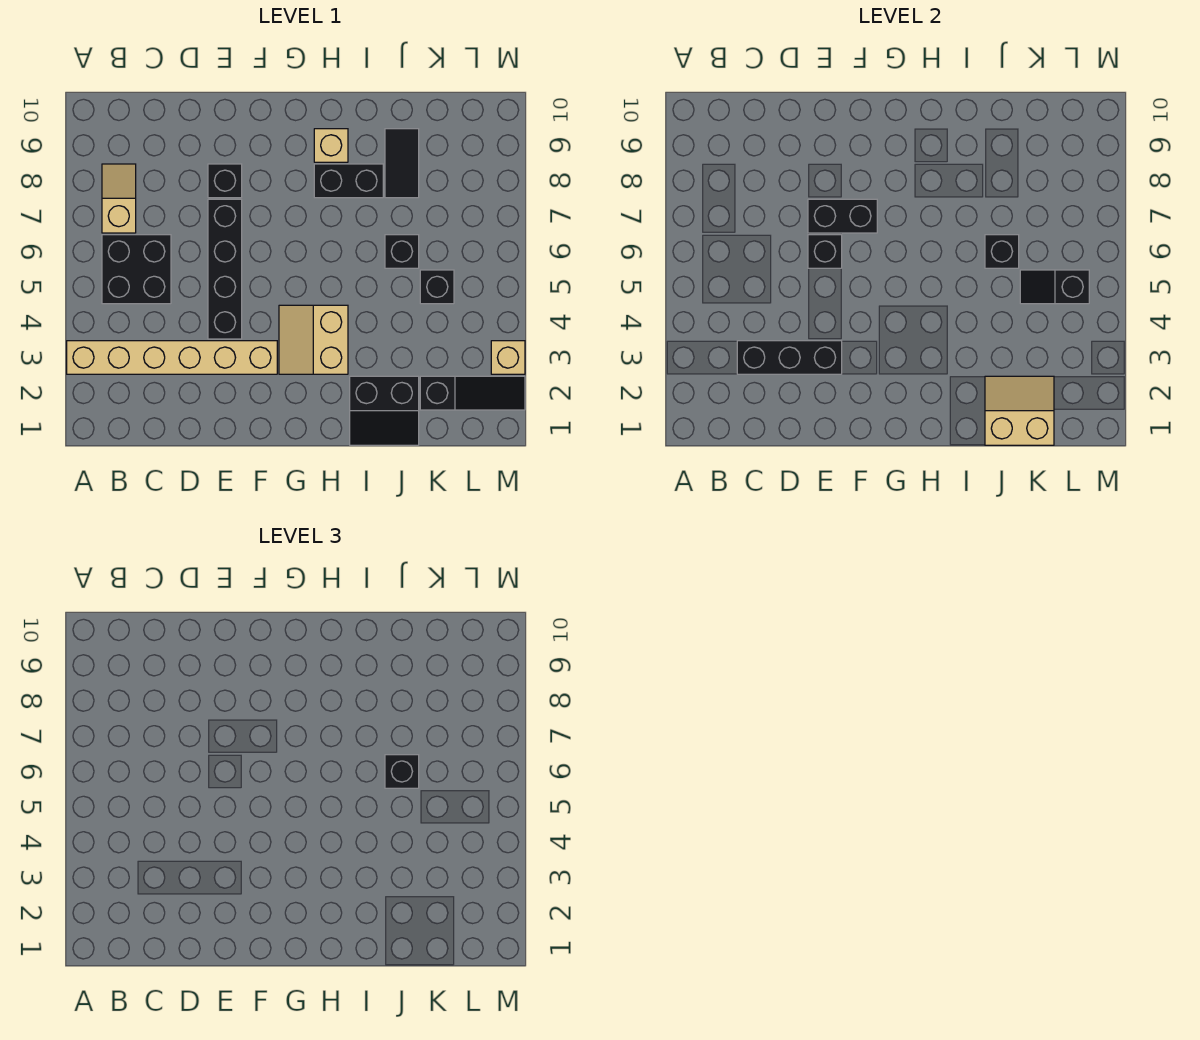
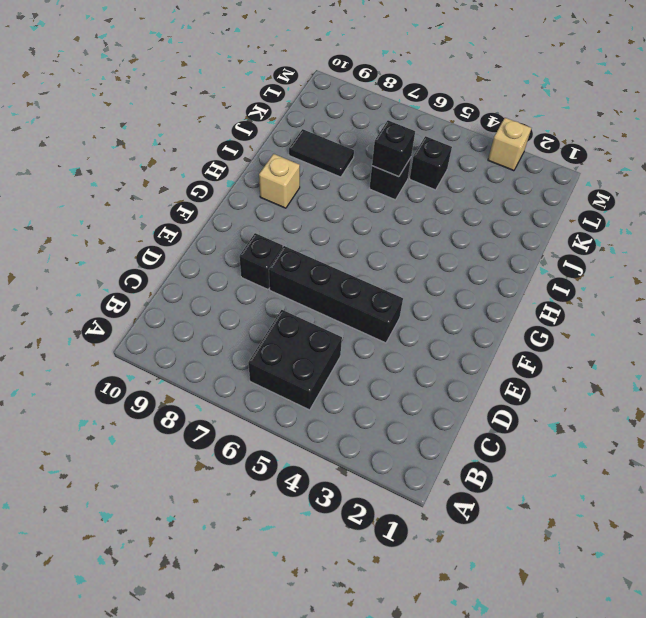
none -> tan brick A3:F3 level 1
none -> tan slope B7:B8 level 1 top 7
none -> tan slope G3:H4 level 1 top H

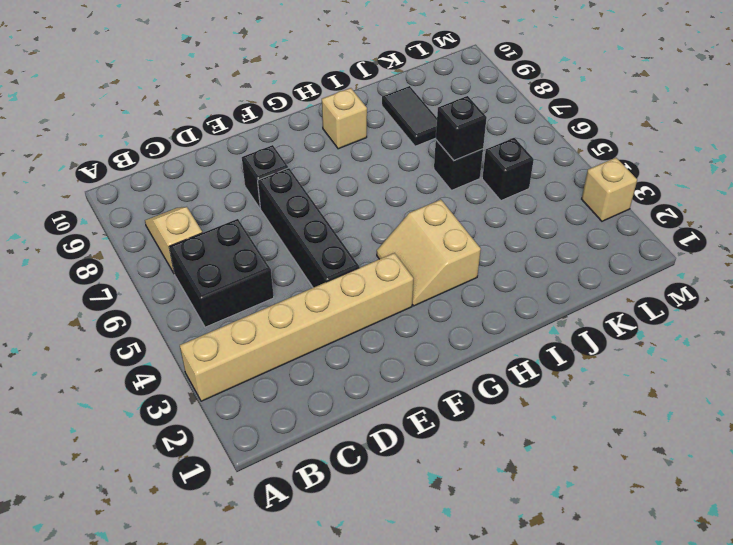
none -> black brick H8:I8 level 1
none -> black slope I1:J2 level 1 top 2
none -> black slope K2:M2 level 1 top K

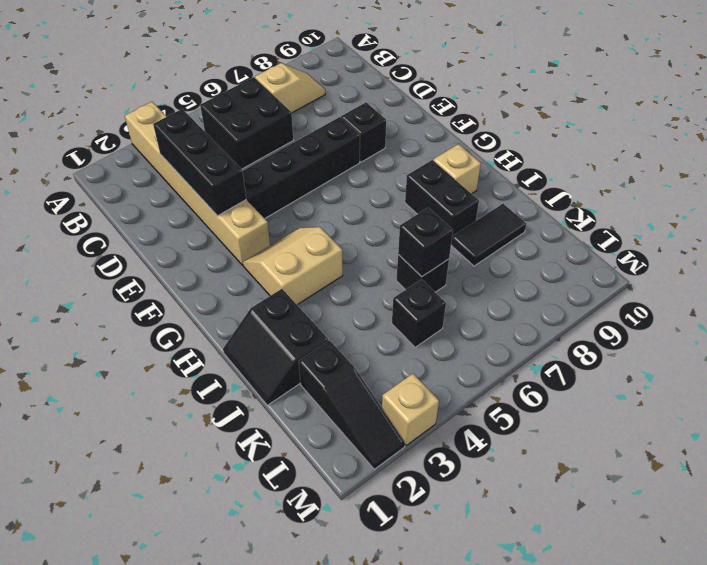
none -> black brick E6 level 2
none -> black brick E7:F7 level 2
none -> tan slope J1:K2 level 2 top 1

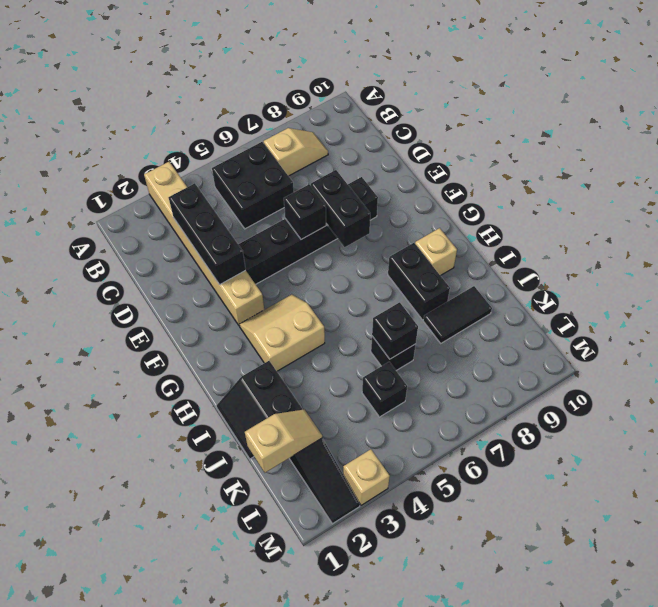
tan slope K1:K2 level 2 top 1 -> tan slope J1:K2 level 2 top 1
none -> black slope K5:L5 level 2 top L
none -> black brick J6 level 3

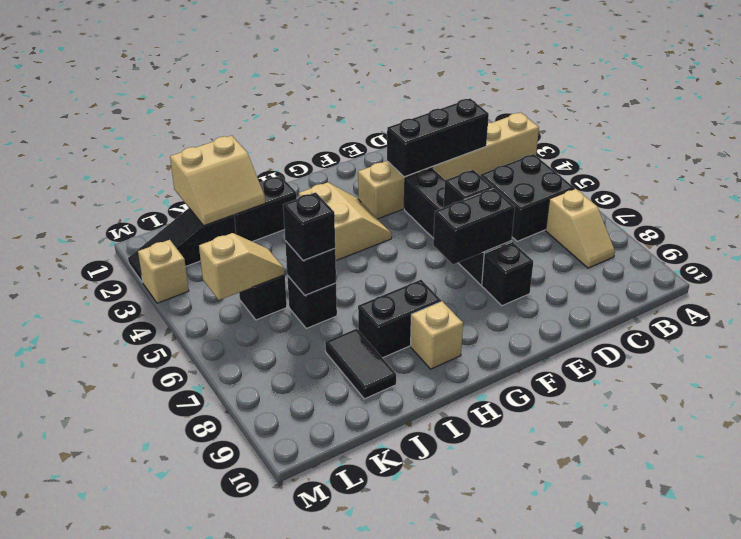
tan slope K5:L5 level 2 top L -> black slope K5:L5 level 2 top L

